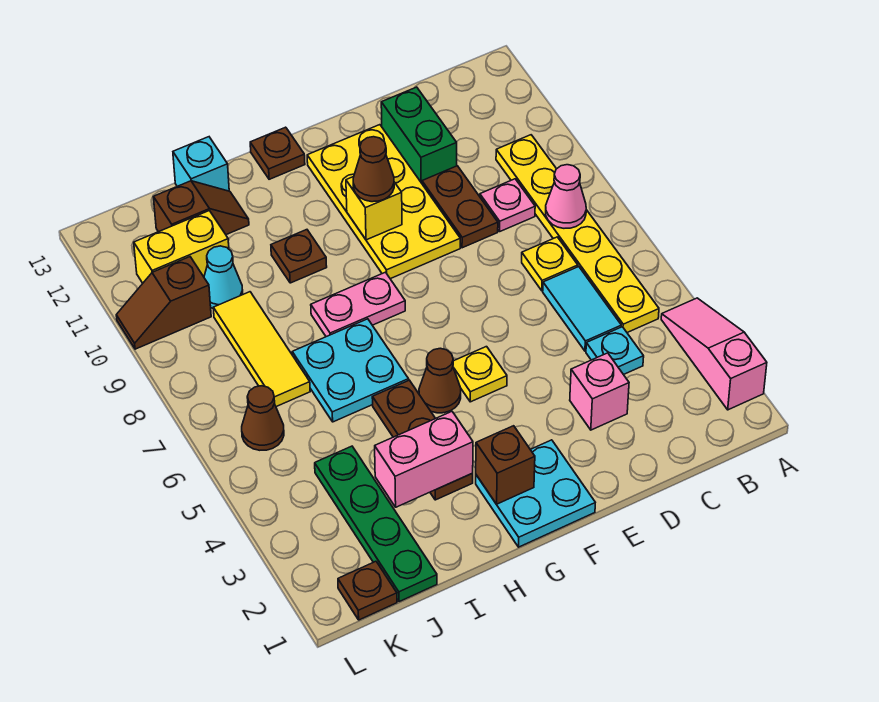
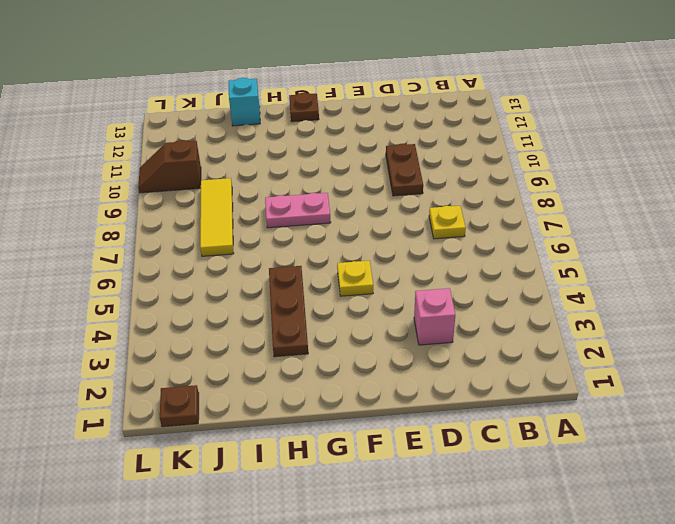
none -> pink slope A2:A4 level 1 top 2
none -> yellow plate B5:B10 level 1
none -> cyan plate C4 level 1
none -> cyan tile C5:C6 level 1

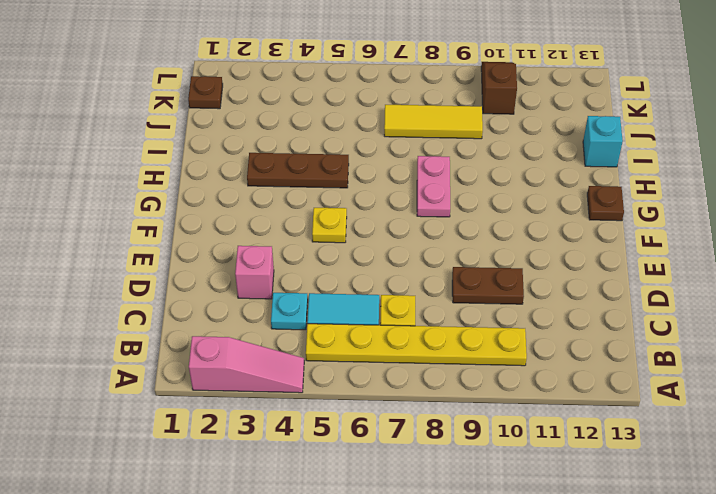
none -> pink plate C9 level 1
none -> green brick D11:D12 level 1
none -> yellow plate E9:F12 level 1
none -> cyan plate F1:G2 level 1

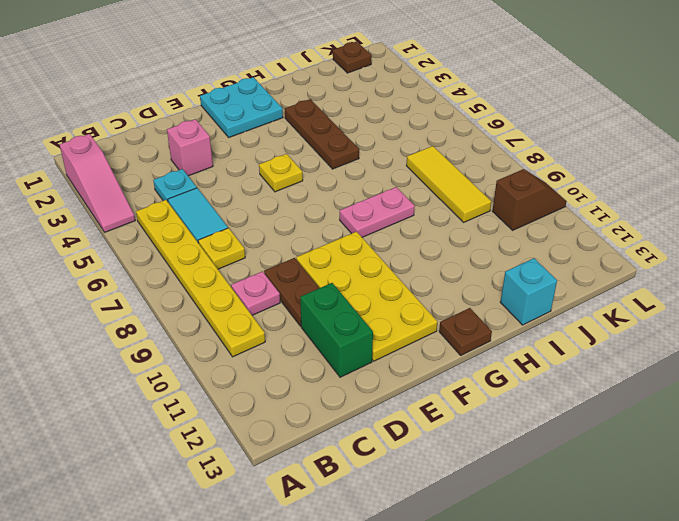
none -> brown cone G5 level 1
none -> cyan plate H6:I7 level 1
none -> brown plate H10 level 1
none -> brown slope I12:J12 level 1 top J

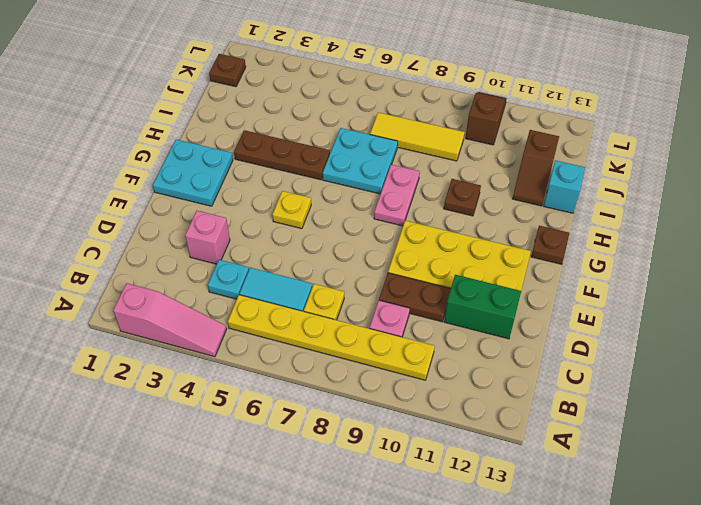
none -> brown cone G5 level 1
none -> green plate J1:J4 level 1
none -> cyan cone J10 level 1
none -> yellow brick J11:K11 level 1

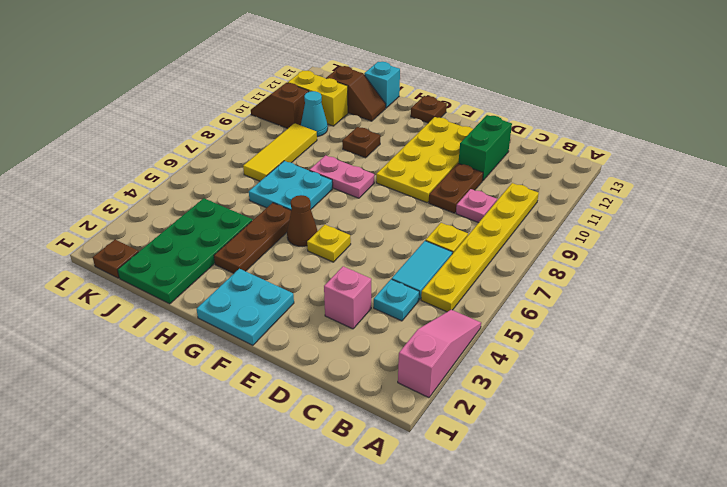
green plate I1:J4 level 1 -> green plate J1:J4 level 1
none -> brown cone K6 level 1
none -> pink cone B8 level 2
none -> yellow brick F10 level 2
none -> brown brick G2 level 2

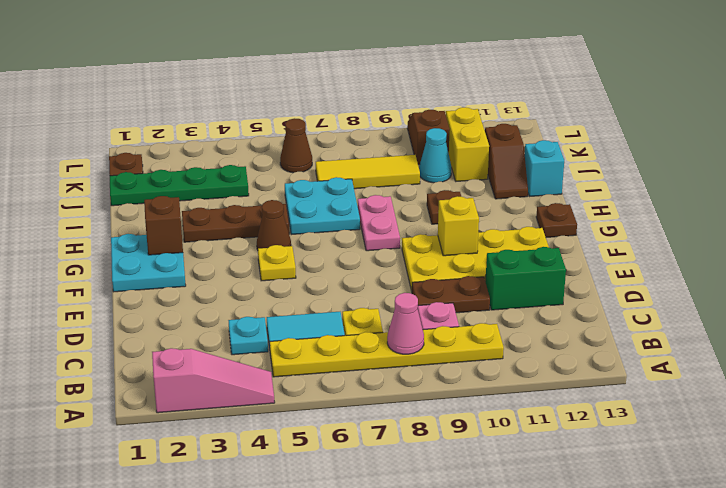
none -> pink brick D3 level 1
none -> pink brick H3:I3 level 2
none -> brown cone F10 level 3

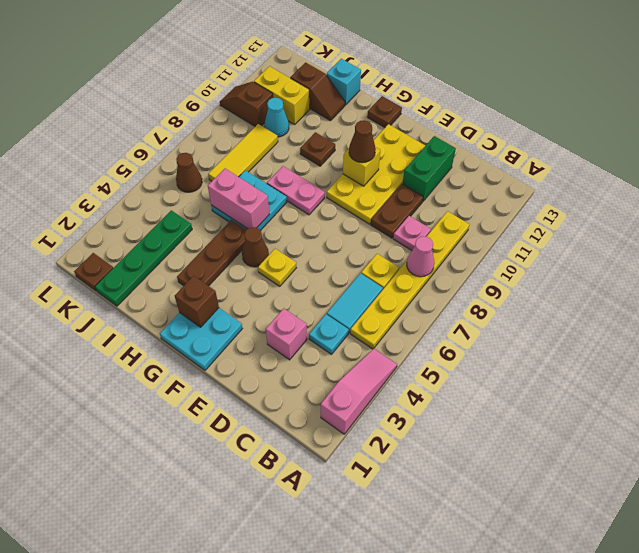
pink brick H6:I6 level 2 -> pink brick H3:I3 level 2

